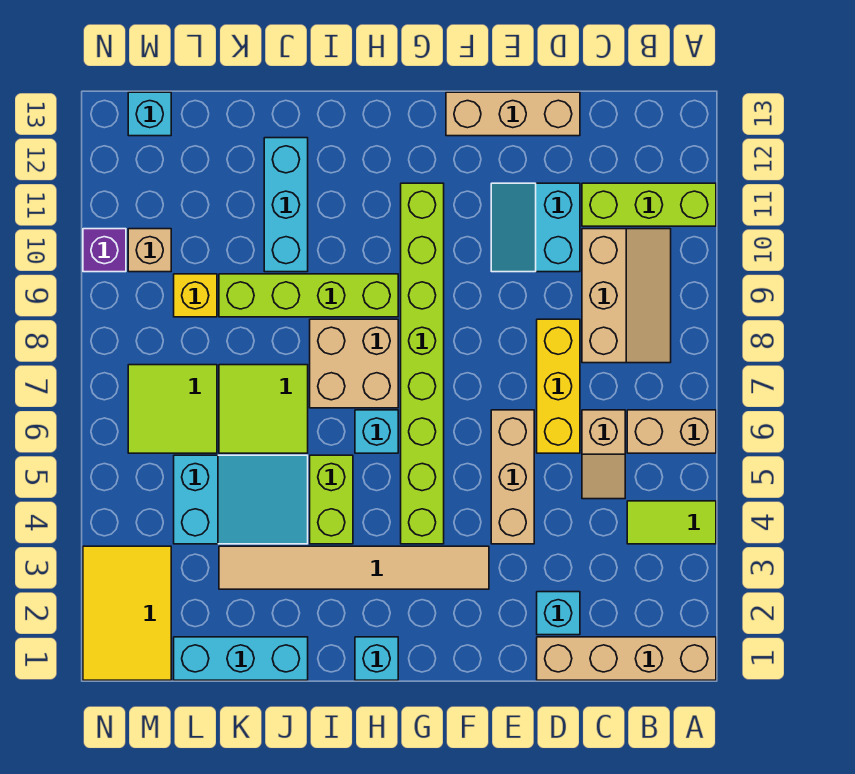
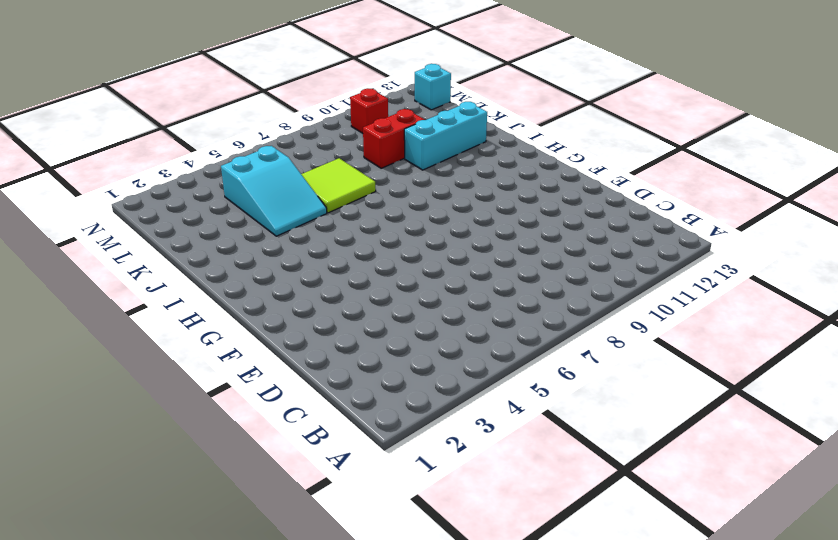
red brick K9:K10 level 1 -> lime brick H9:K9 level 1
red brick M10 level 1 -> tan brick M10 level 1
none -> tan brick A1:D1 level 1
none -> lime tile A4:B4 level 1
none -> tan brick A6:B6 level 1

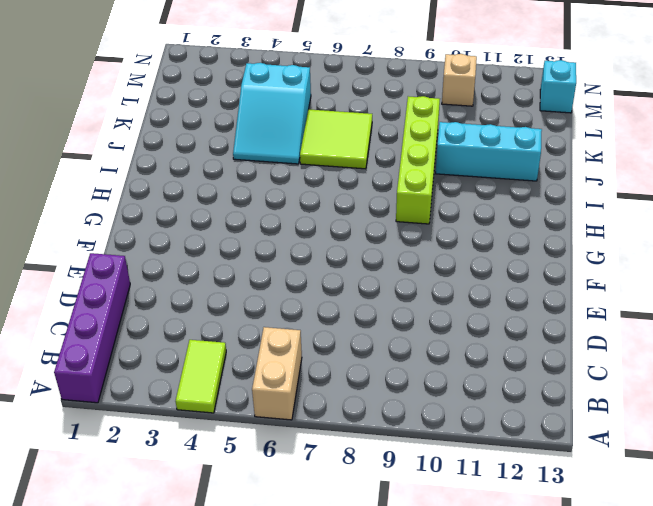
purple brick A1:D1 level 1 -> tan brick A1:D1 level 1
none -> lime brick A11:C11 level 1
none -> tan slope B8:C10 level 1 top C
none -> tan slope C5:C6 level 1 top 6

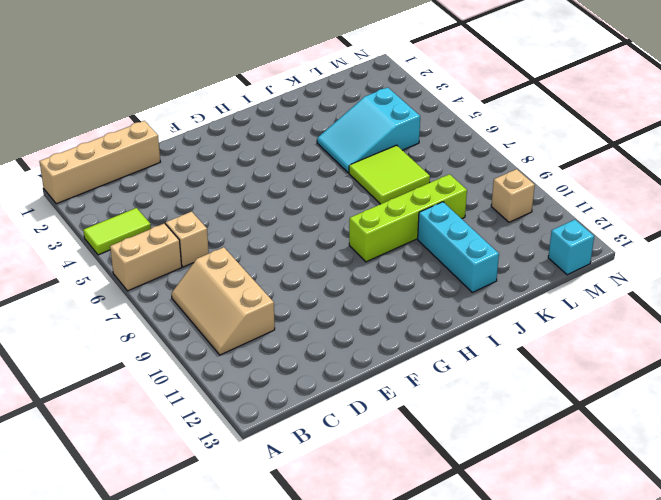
none -> lime brick A11:C11 level 1
none -> cyan brick D2 level 1
none -> yellow brick D6:D8 level 1

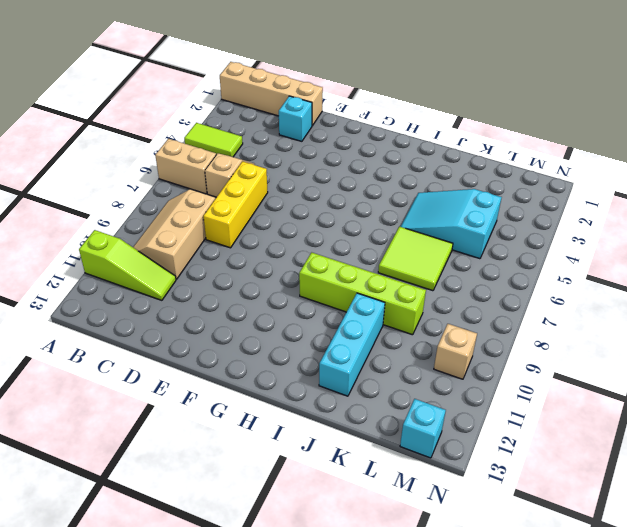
lime slope A11:C11 level 1 top A -> lime brick A11:C11 level 1
none -> cyan slope D10:E11 level 1 top D
none -> tan brick D13:F13 level 1
none -> tan brick E4:E6 level 1

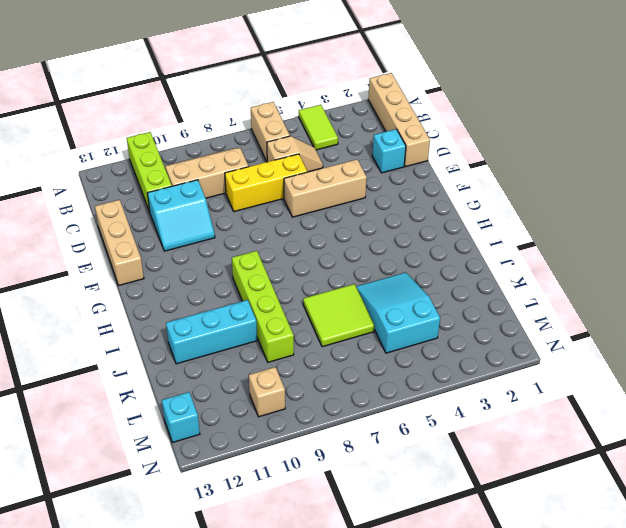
none -> tan tile F3:K3 level 1
none -> lime brick G4:G11 level 1
none -> cyan brick H1 level 1

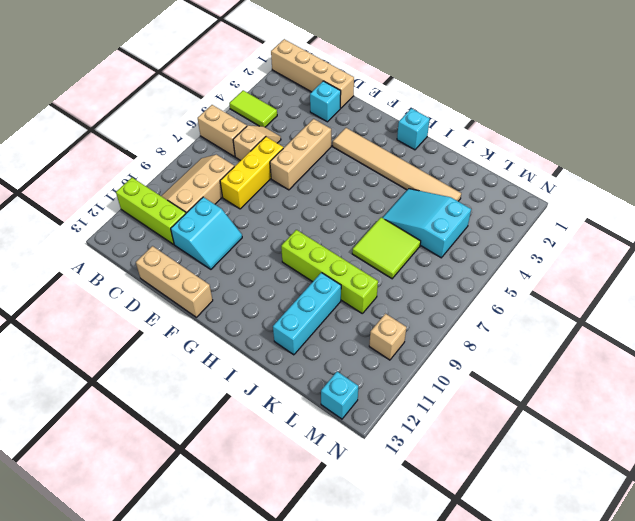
none -> lime brick G4:G11 level 1
none -> cyan brick H6 level 1
none -> tan brick H7:I8 level 1

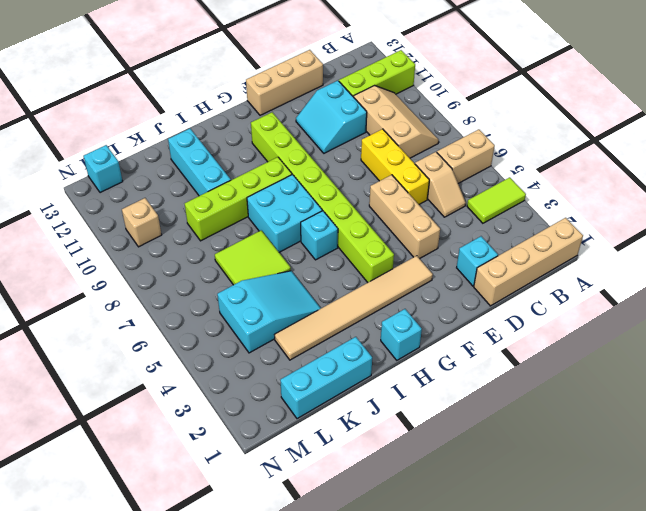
cyan brick H7:I8 level 1 -> tan brick H7:I8 level 1
none -> lime brick I4:I5 level 1
none -> lime tile L6:M7 level 1
none -> yellow brick L9 level 1

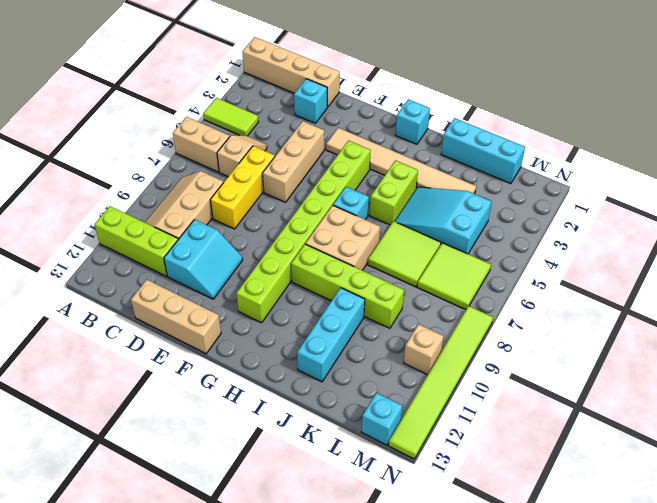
lime tile N8:N13 level 1 -> purple brick N10 level 1
none -> yellow brick L9 level 1
none -> yellow tile M1:N3 level 1

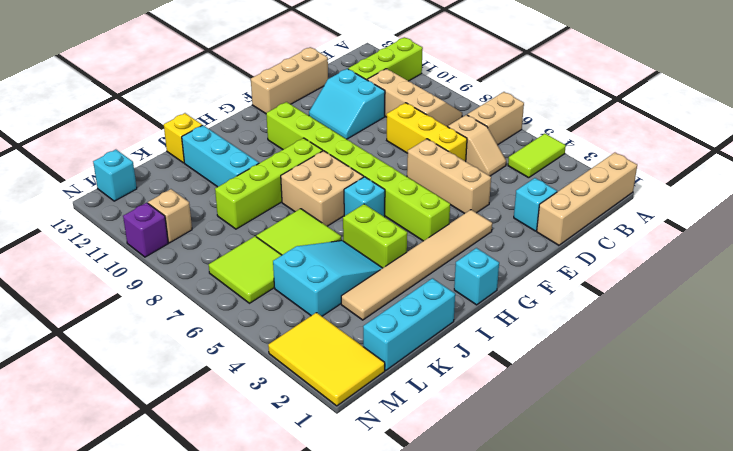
yellow brick J13 level 1 -> yellow brick L9 level 1

